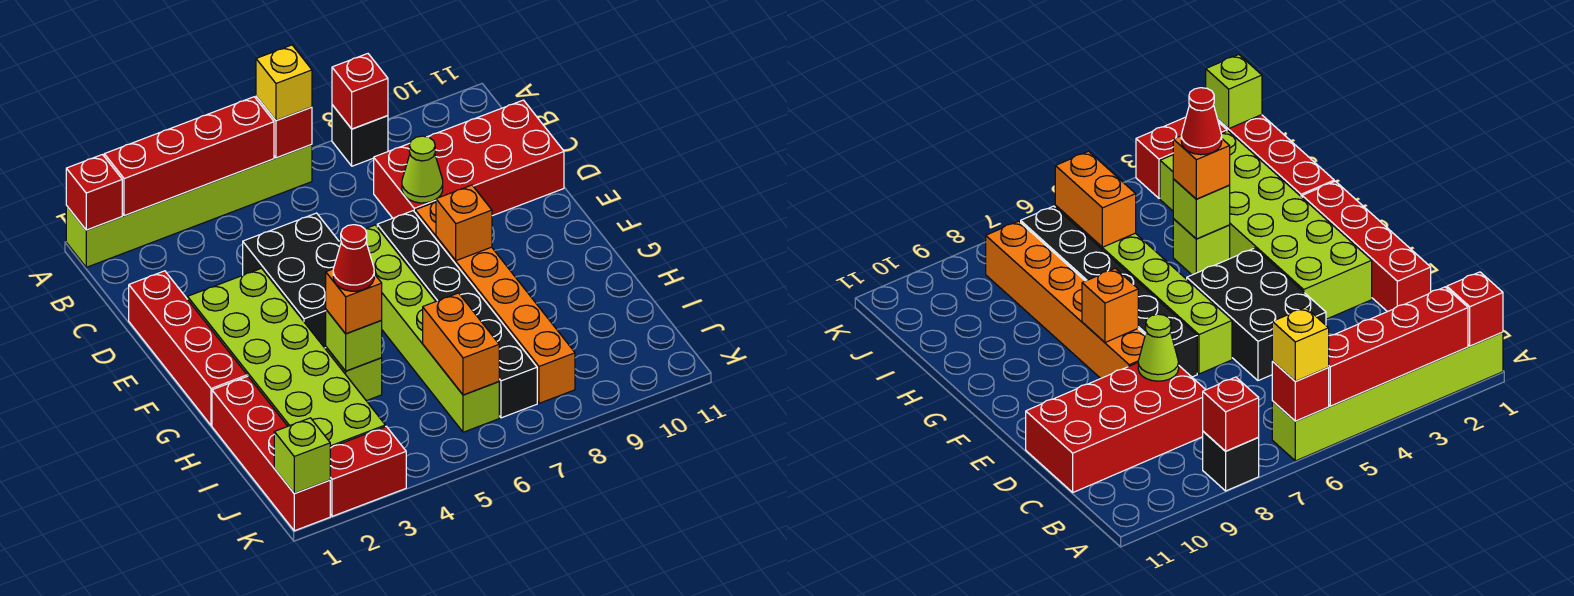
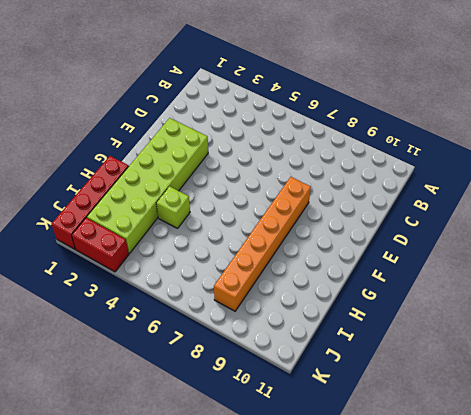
none -> lime brick A1:A6 level 1
none -> black brick A8 level 1
none -> red brick C8:D11 level 1

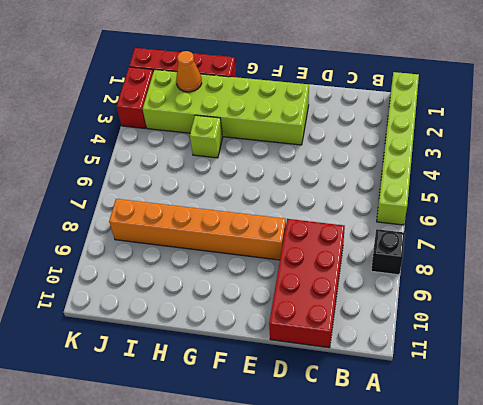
orange cone I2 level 2 -> none
none -> red brick D1:G1 level 1
none -> black brick D4:F5 level 1
none -> lime brick E6:J6 level 1

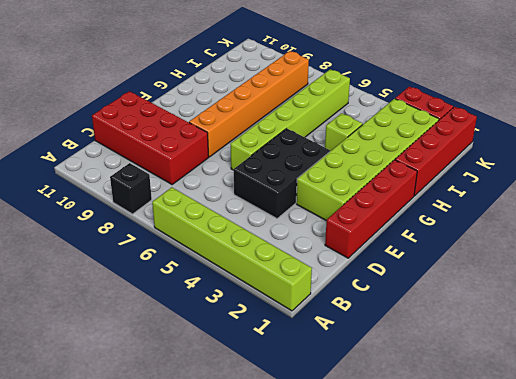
none -> black brick E7:J7 level 1
none -> red brick A1 level 2
none -> red brick A2:A5 level 2

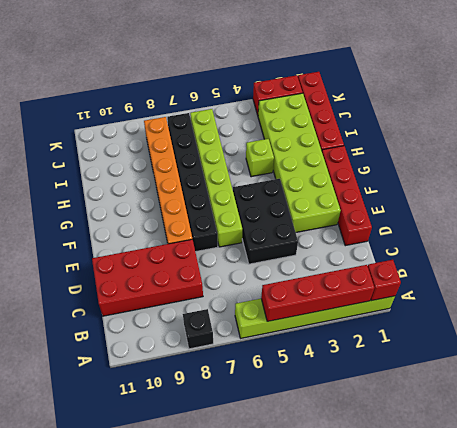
none -> red brick A6 level 2
none -> red brick A8 level 2
none -> lime cone D8 level 2

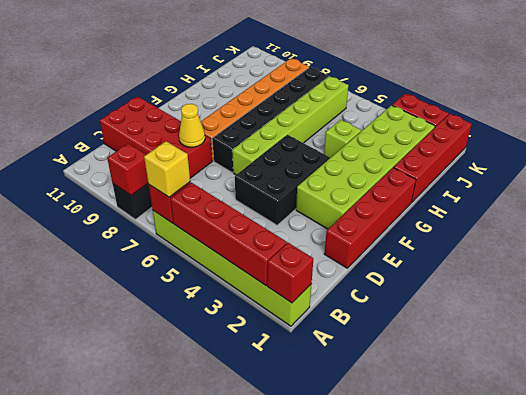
yellow cone D8 level 2 -> lime cone D8 level 2
none -> orange brick F8 level 2
none -> lime brick H4 level 2
none -> orange brick I6:J6 level 2

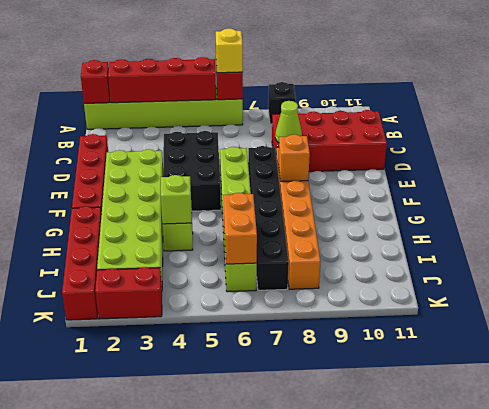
none -> red brick A8 level 2
none -> lime brick K1 level 2
none -> orange brick H4 level 3

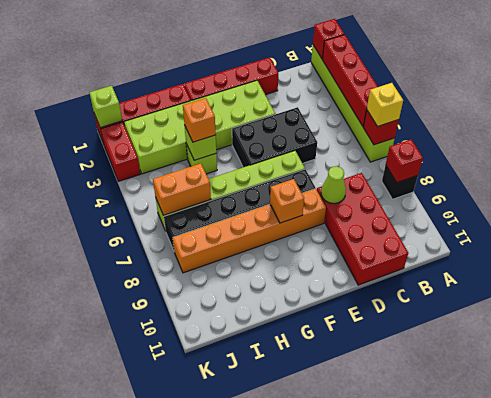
none -> red cone H4 level 4

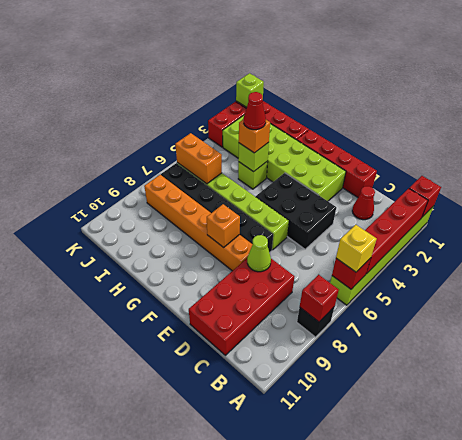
red cone C2 level 1 -> none

